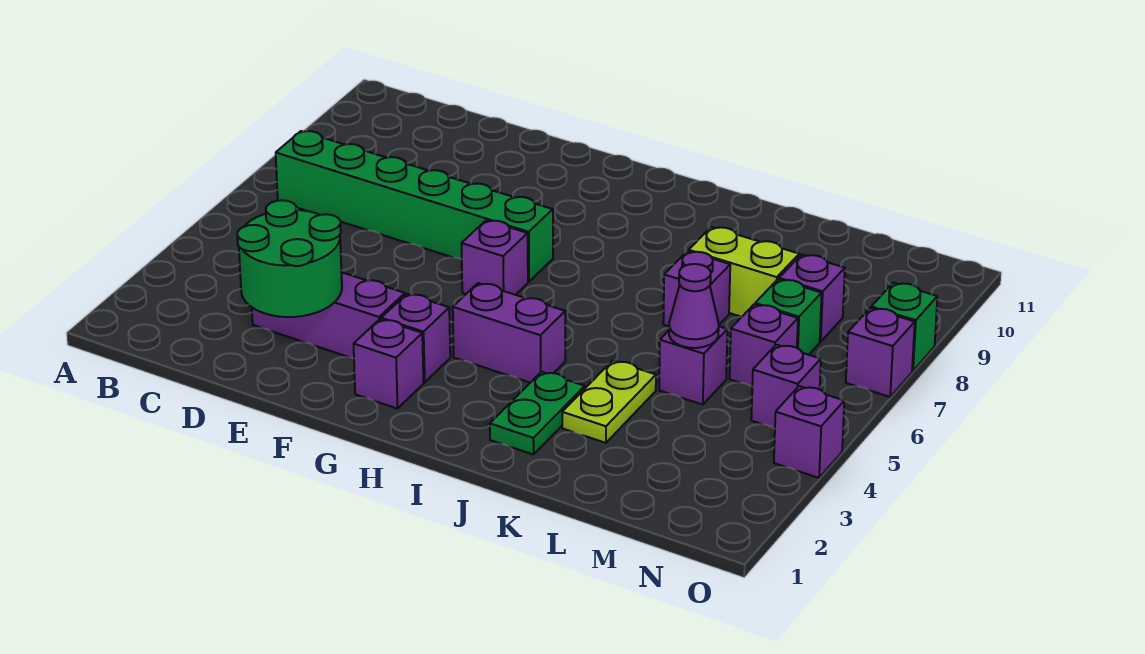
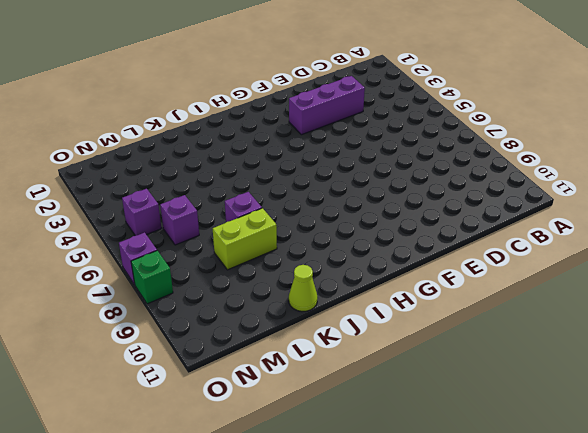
lime cone K11 level 1 -> none
none -> green brick B7:G7 level 1
none -> purple brick G2 level 1
none -> purple brick G3 level 1

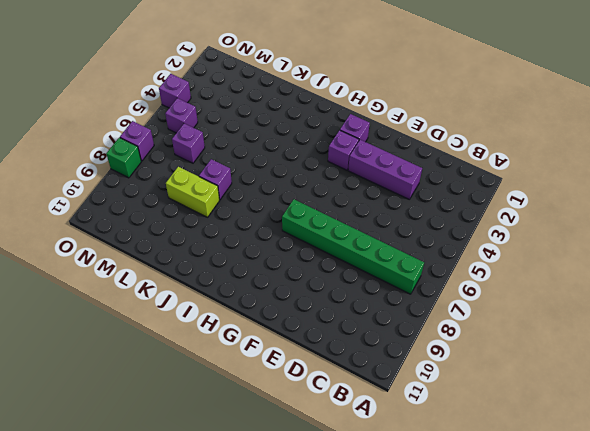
none -> purple brick G6 level 1
none -> purple brick H4:I4 level 1
none -> green plate J2:J3 level 1

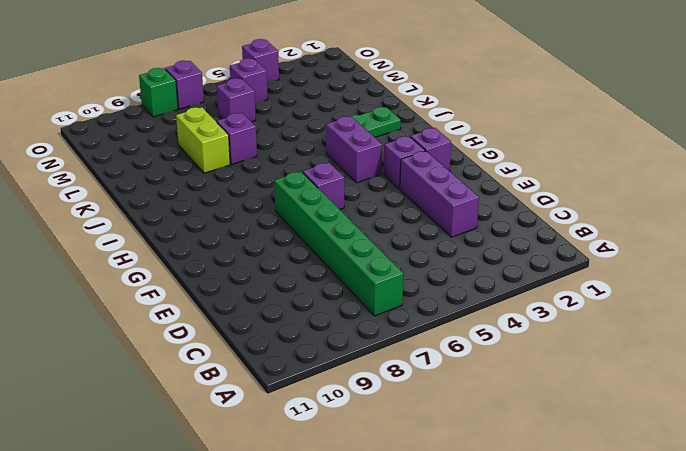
none -> lime plate K3:K4 level 1
none -> purple brick L5 level 1
none -> green brick M7 level 1

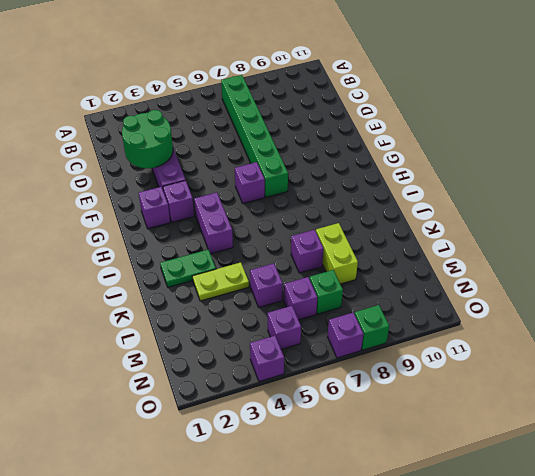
none -> purple brick M8 level 1
none -> purple cone L5 level 2

